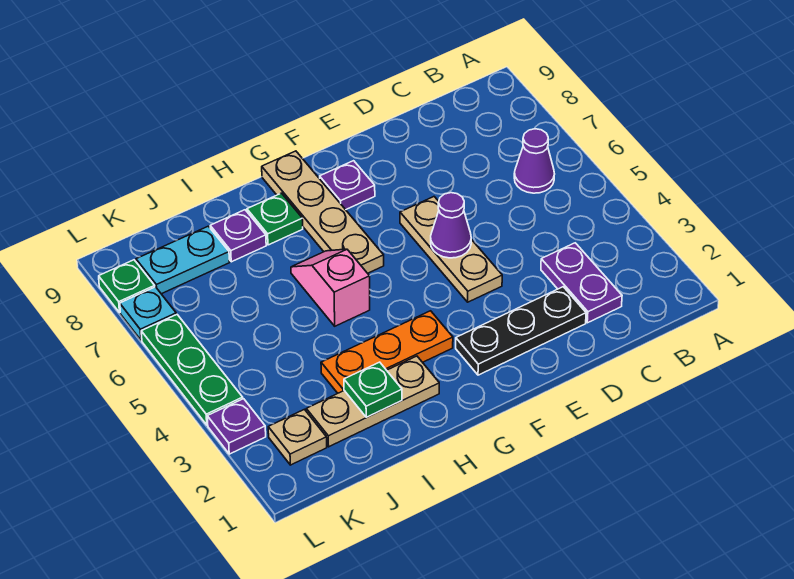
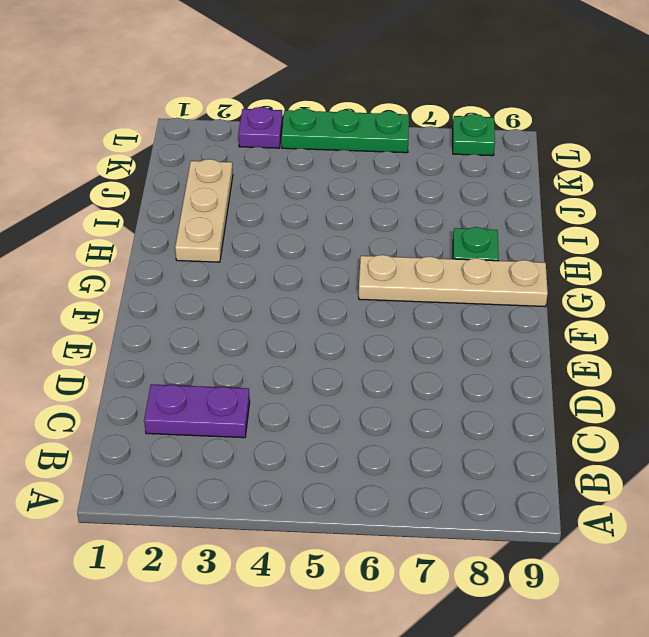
none -> purple cone B6 level 1
none -> black plate D2:F2 level 1
none -> tan plate E4:E6 level 1

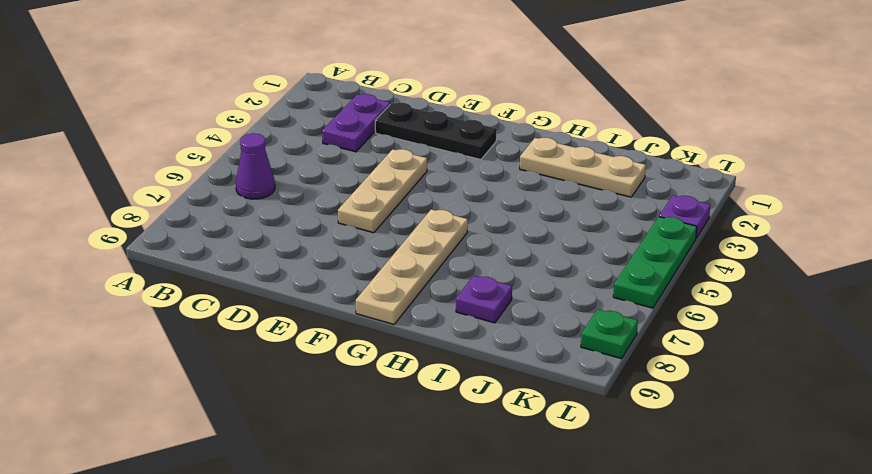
none -> purple plate F8 level 1
none -> orange plate G3:I3 level 1
none -> pink slope H5:H6 level 1 top 5

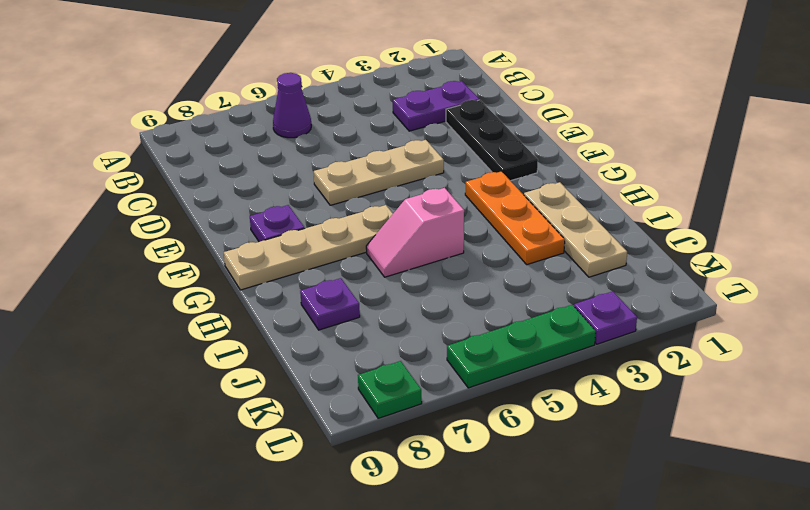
none -> green plate H8 level 1
none -> cyan plate J8:K8 level 1
none -> tan plate K2 level 1

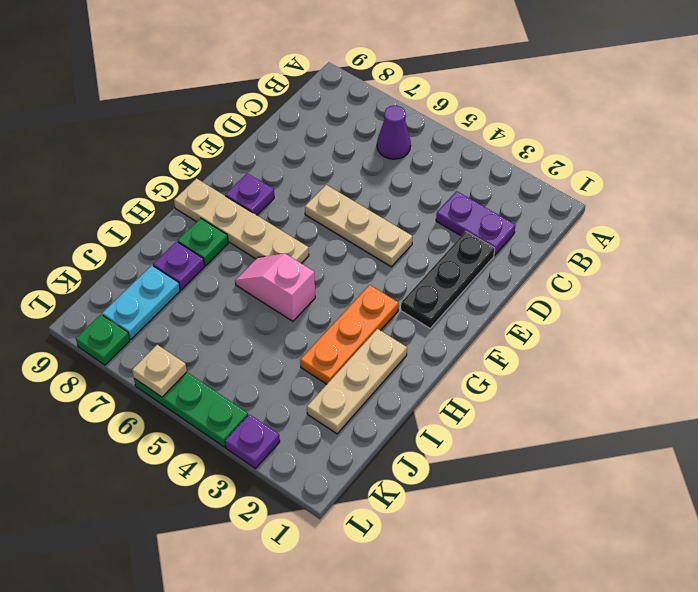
tan plate L6 level 2 -> tan plate K2 level 1
none -> cyan plate L7 level 1
none -> purple cone E5 level 2
none -> green plate I2 level 2

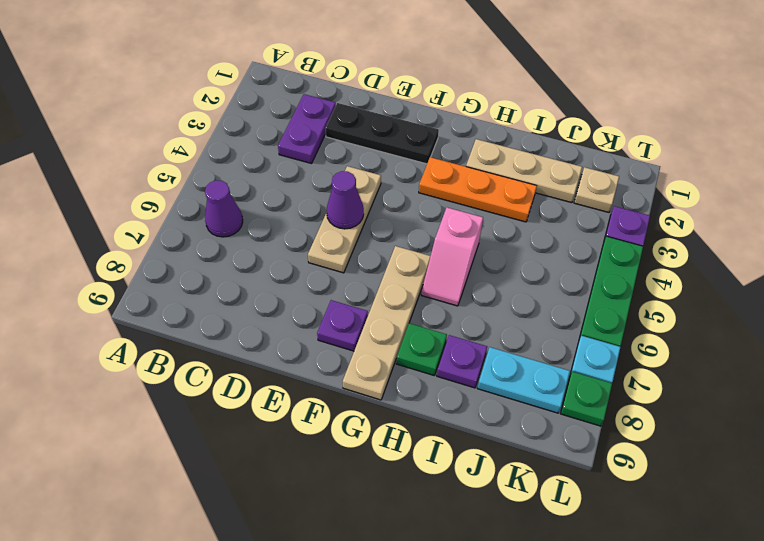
none -> green plate I2 level 2

